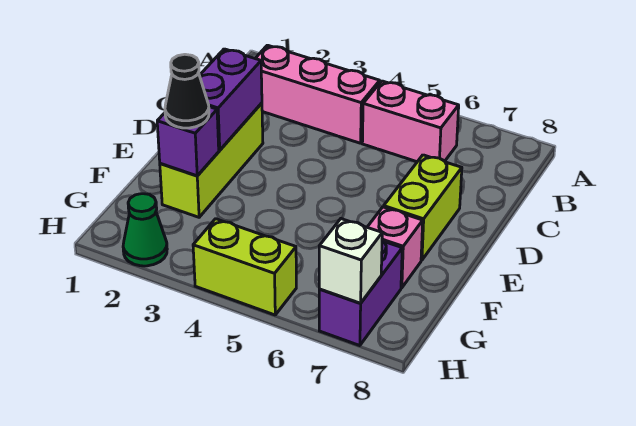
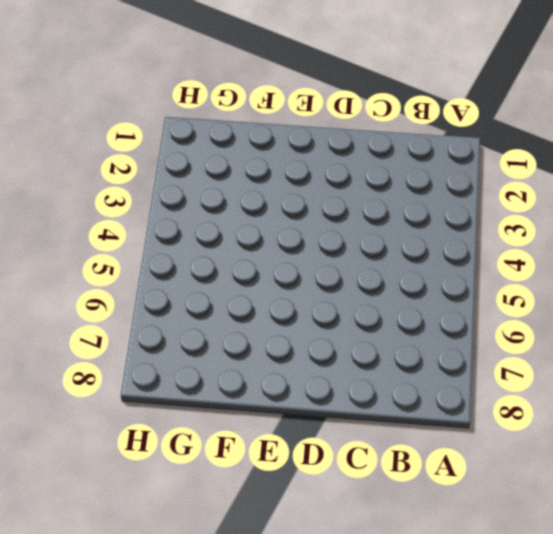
none -> pink brick B2:B4 level 1
none -> pink brick B5:B6 level 1
none -> lime brick D2:F2 level 1

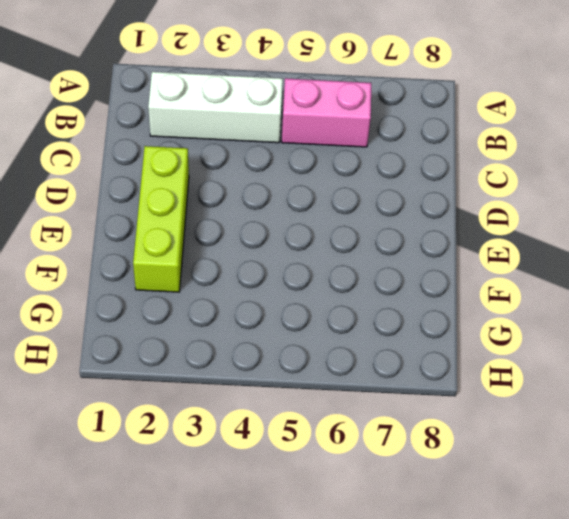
white brick B2:B4 level 1 -> pink brick B2:B4 level 1
none -> lime brick D7:E7 level 1
none -> pink brick F7 level 1
none -> purple brick G7:H7 level 1

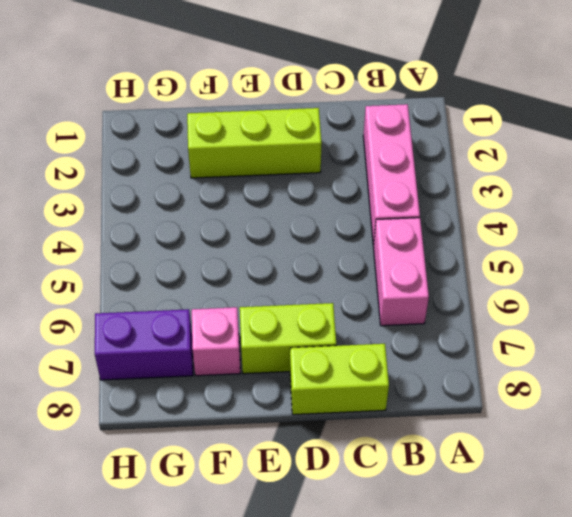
lime brick C8:D8 level 1 -> lime brick H4:H5 level 1
none -> green cone H2 level 1
none -> purple brick D2:E2 level 2
none -> purple brick F2 level 2

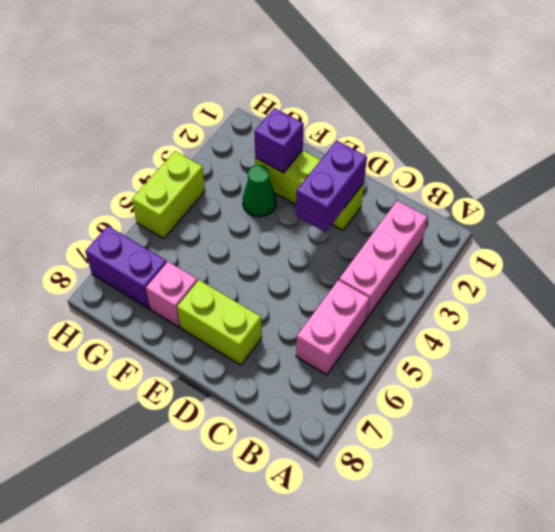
purple brick D2:D3 level 2 -> purple brick D2:E2 level 2
green cone F3 level 1 -> green cone H2 level 1
none -> white brick H7 level 2
none -> black cone F2 level 3

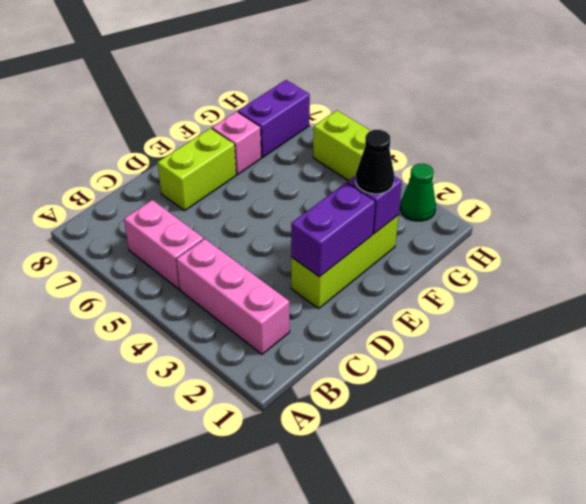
none -> white brick H7 level 2

